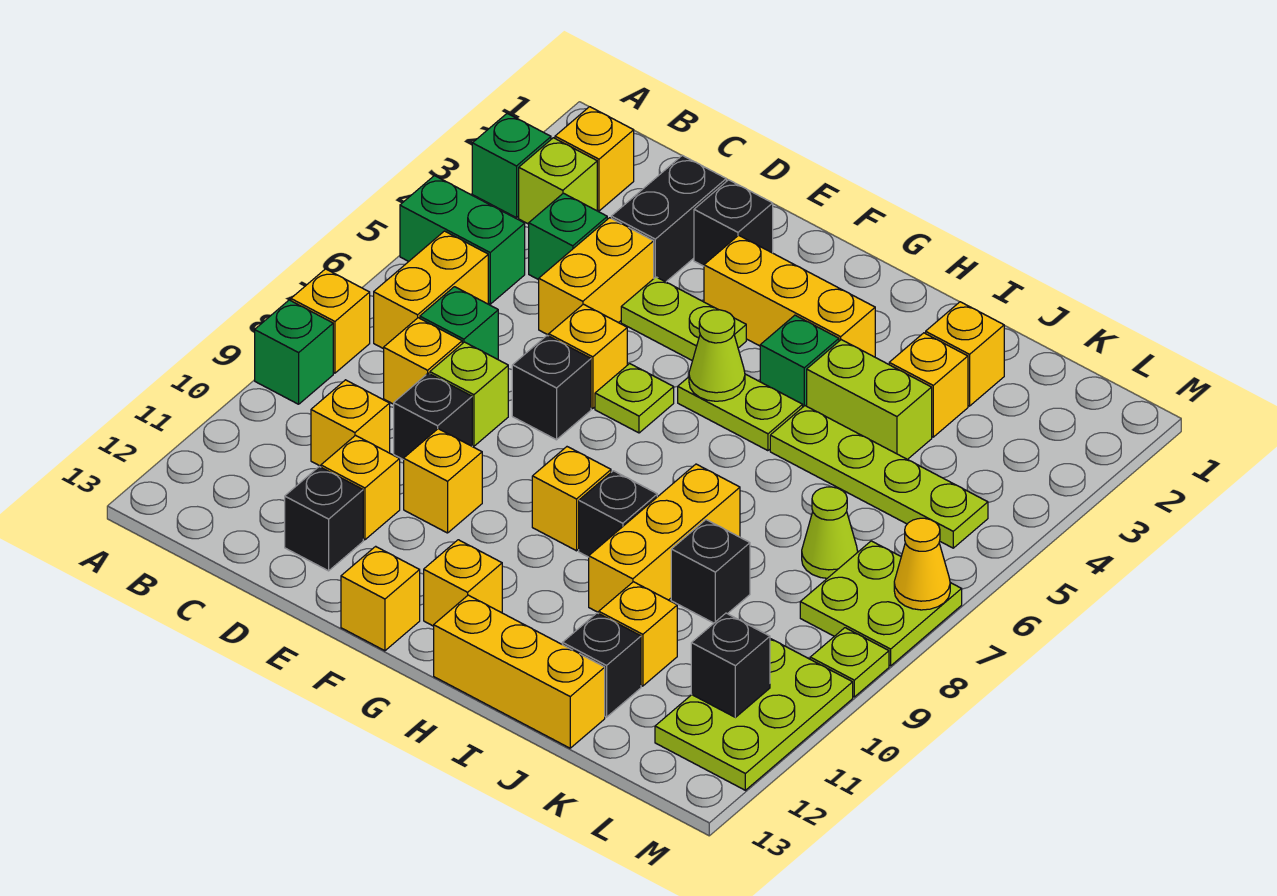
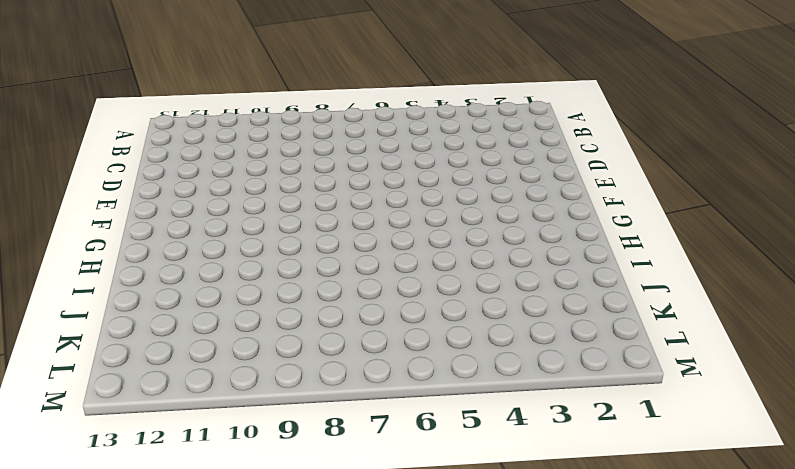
none -> green brick A3 level 1
none -> green brick A5:B5 level 1
none -> yellow brick A8 level 1
none -> green brick A9 level 1

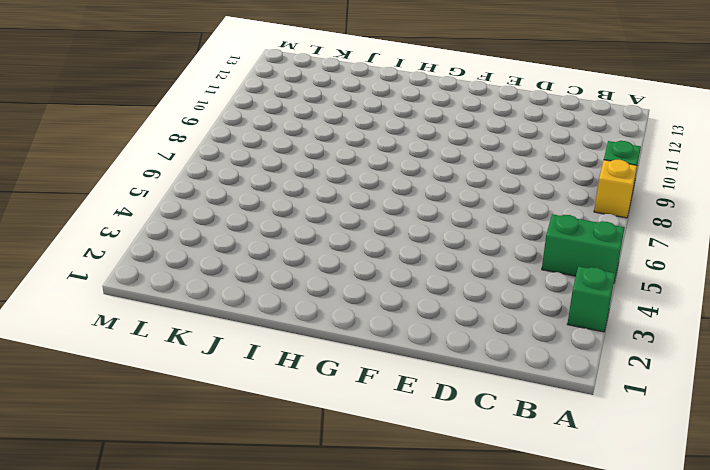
none -> yellow brick B2 level 1
none -> lime brick B3 level 1
none -> yellow brick B6:B7 level 1
none -> green brick C4 level 1

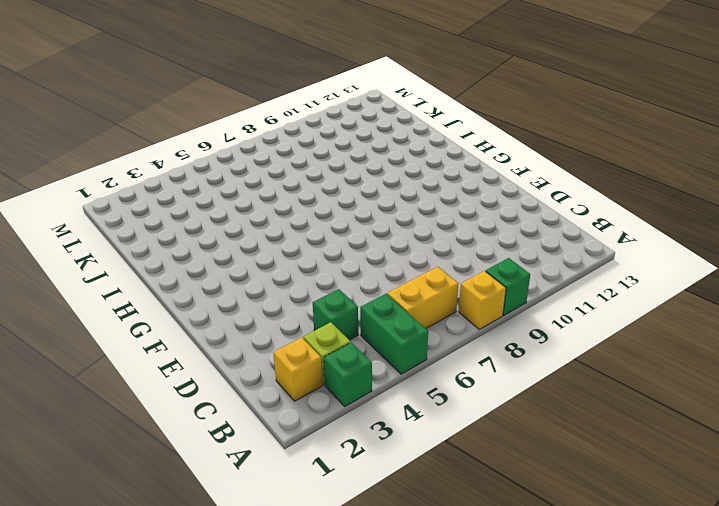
none -> green brick C7 level 1
none -> yellow brick C8 level 1
none -> yellow brick C10 level 1
none -> black brick D2:D3 level 1

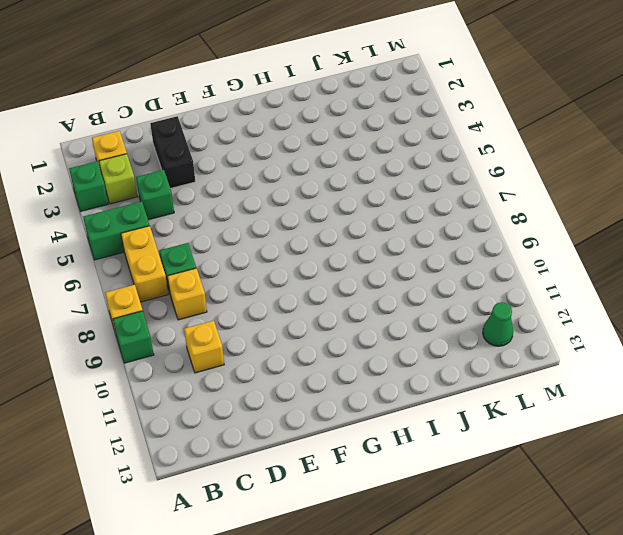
green cone L12 level 1 -> lime plate L10:M12 level 1
none -> yellow brick D4:D5 level 1
none -> lime brick D8 level 1
none -> black brick D9 level 1
none -> yellow brick D11 level 1

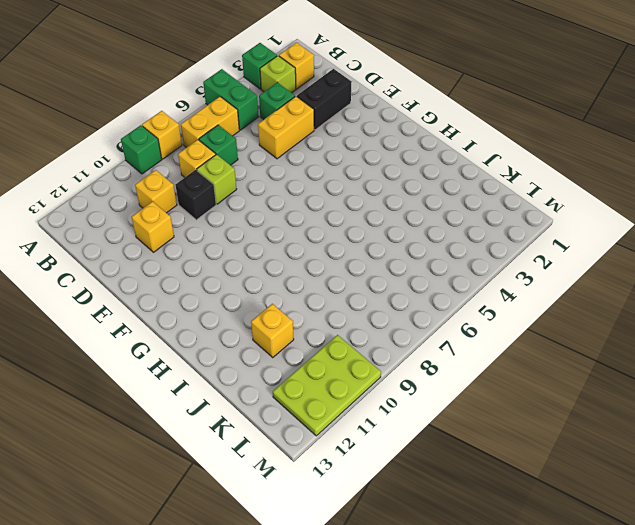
none -> black brick D12 level 1
none -> black brick E2 level 1
none -> lime plate E4:F4 level 1
none -> yellow brick E6 level 1

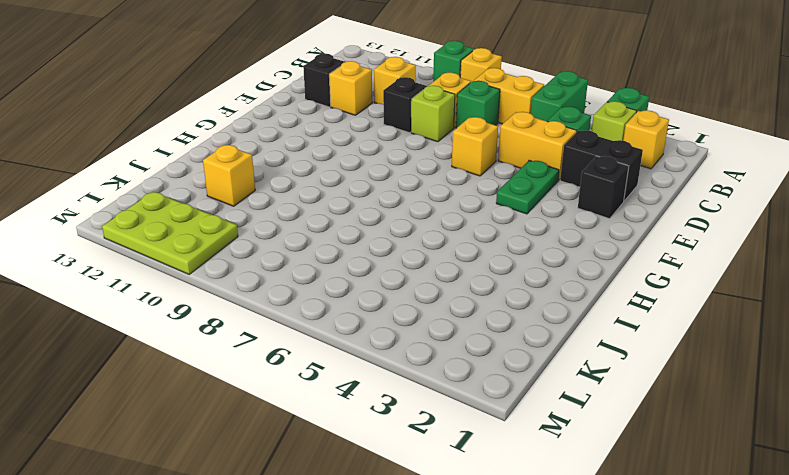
green plate E4:F4 level 1 -> lime plate E4:F4 level 1
none -> black brick E7 level 1
none -> yellow brick E10 level 1
none -> yellow brick F3:H3 level 1
none -> lime plate F6 level 1

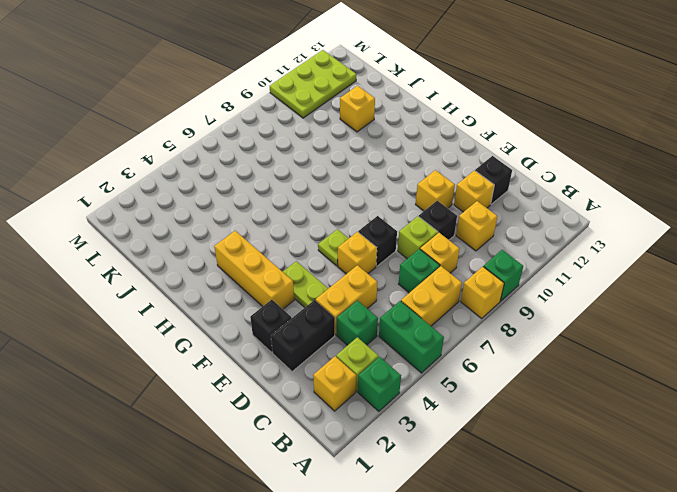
none -> yellow brick F13 level 1
none -> lime plate G5:H5 level 1
none -> yellow brick G9 level 1
none -> yellow brick G12 level 1

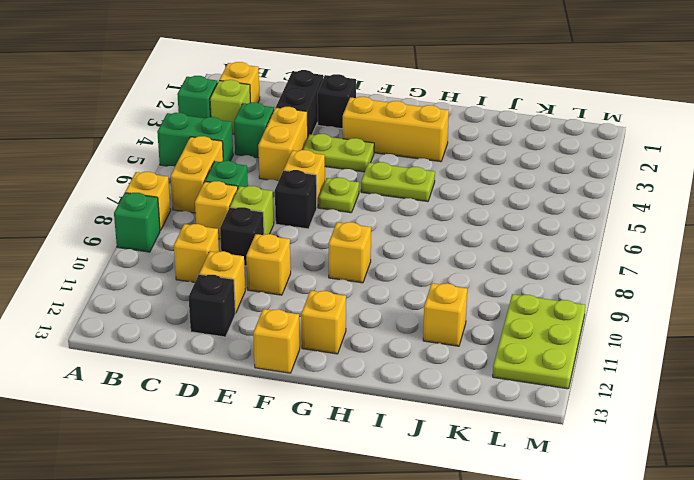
none -> green brick H4 level 1
none -> black brick H9 level 1
none -> yellow brick H13:J13 level 1
none -> lime brick I4:J4 level 1

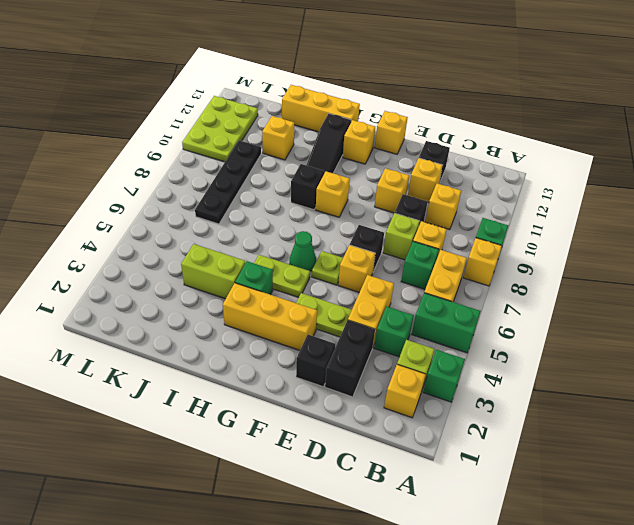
green cone G6 level 1 -> none
black slope H10:H12 level 1 top 12 -> none
black plate K7:K10 level 1 -> lime cone K7 level 1
none -> lime plate I5:L5 level 1
none -> yellow brick I8:I10 level 1
none -> yellow brick J2 level 1
none -> yellow brick J3 level 1

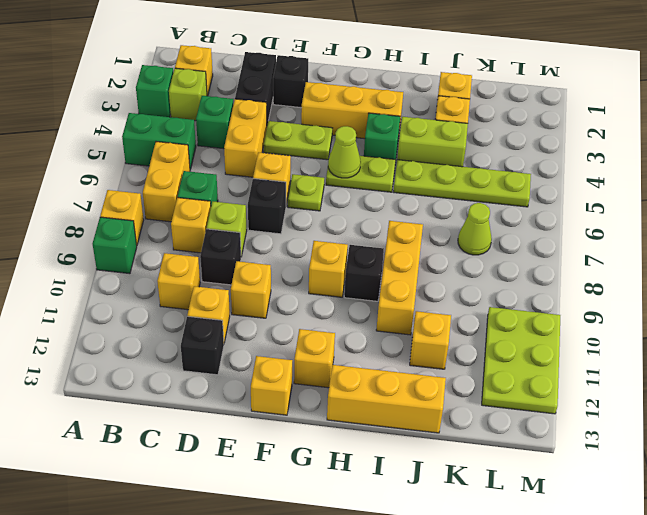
none -> black brick J9 level 1
none -> black brick J12 level 1
none -> lime plate L7:M8 level 1
none -> lime plate M9 level 1

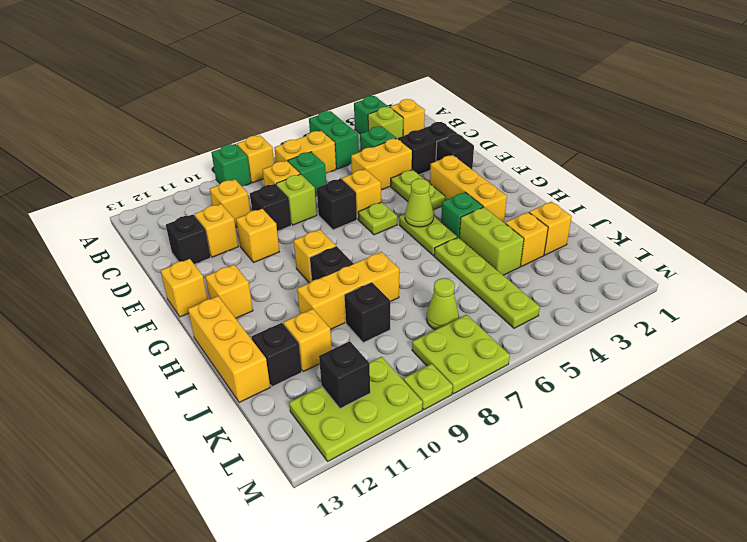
none -> yellow cone M7 level 2

